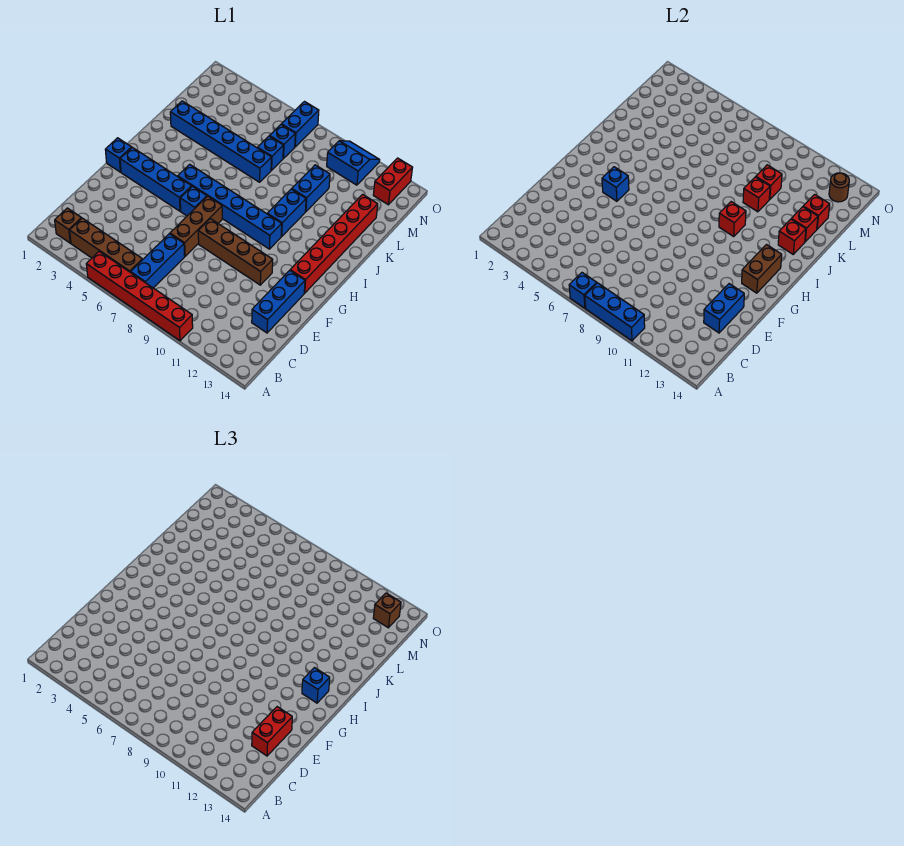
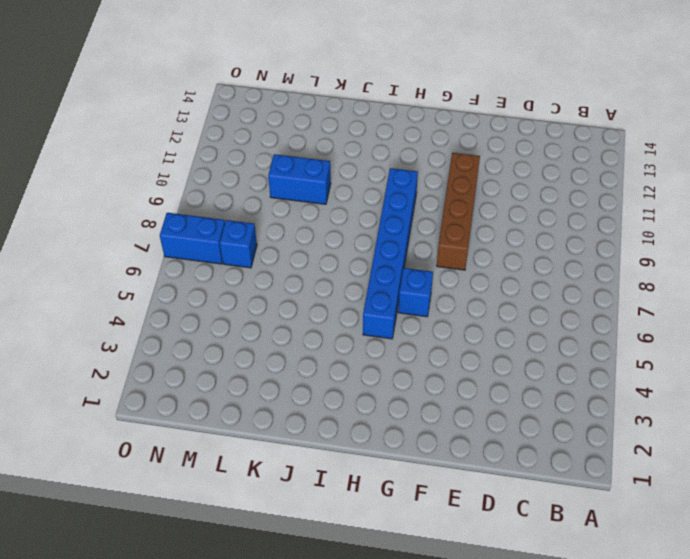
none -> red brick A5:A10 level 1
none -> brown brick B2 level 1
none -> brown brick B3:B6 level 1
none -> blue brick B7:D7 level 1

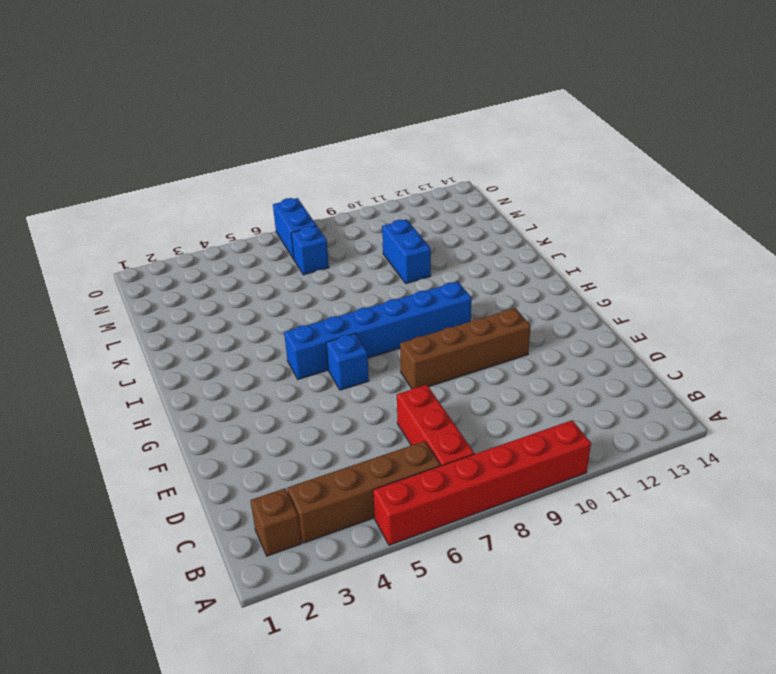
red brick B7:D7 level 1 -> blue brick B7:D7 level 1
none -> blue brick D13:F13 level 1
none -> brown brick E7:G7 level 1
none -> blue brick G1 level 1
none -> blue brick G2:G5 level 1

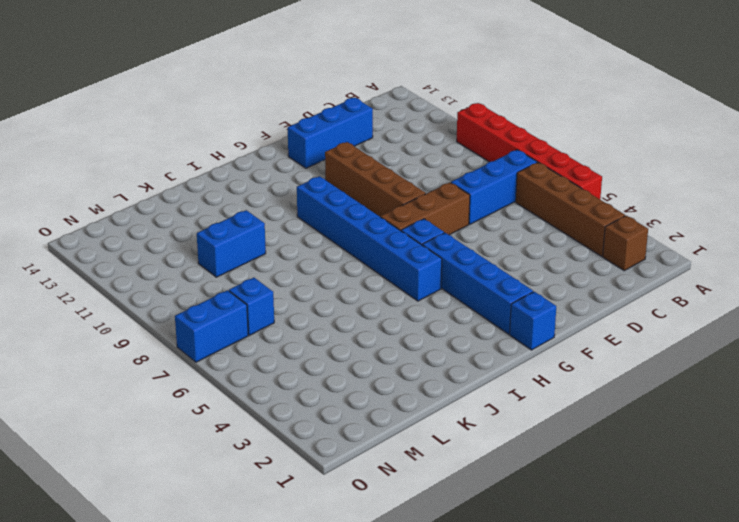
none -> red brick G13:L13 level 1
none -> blue brick I10:J10 level 1
none -> blue brick K2:K7 level 1
none -> blue brick L7 level 1

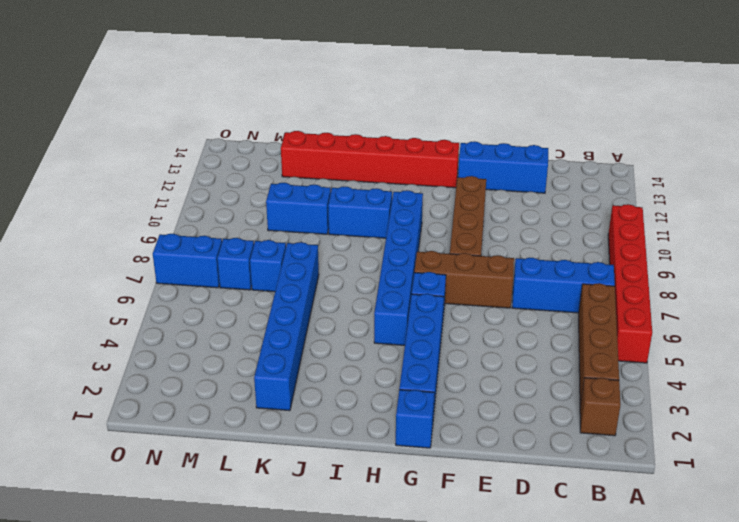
none -> blue slope N10:O11 level 1 top N
none -> red brick N13:O13 level 1
none -> blue brick A7 level 2
none -> blue brick A8:A10 level 2

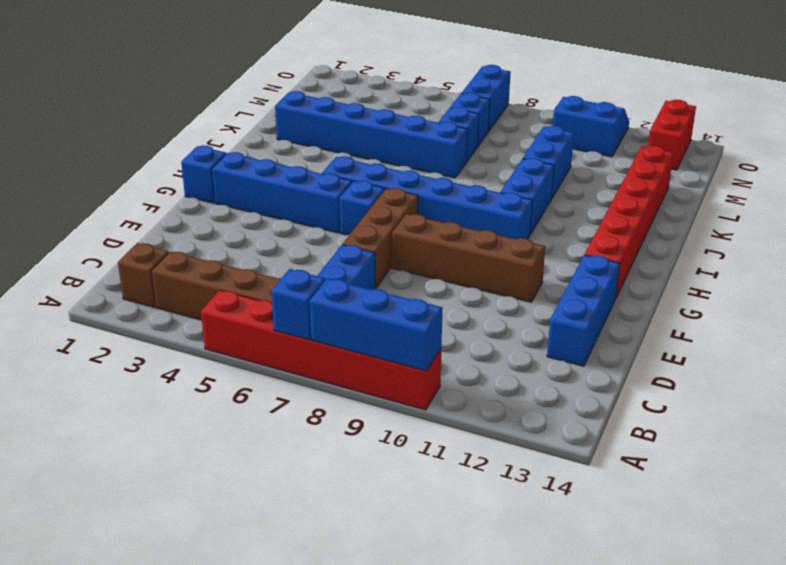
none -> blue brick D13:E13 level 2
none -> blue brick G4 level 2
none -> brown brick G13:H13 level 2
none -> red brick I10 level 2

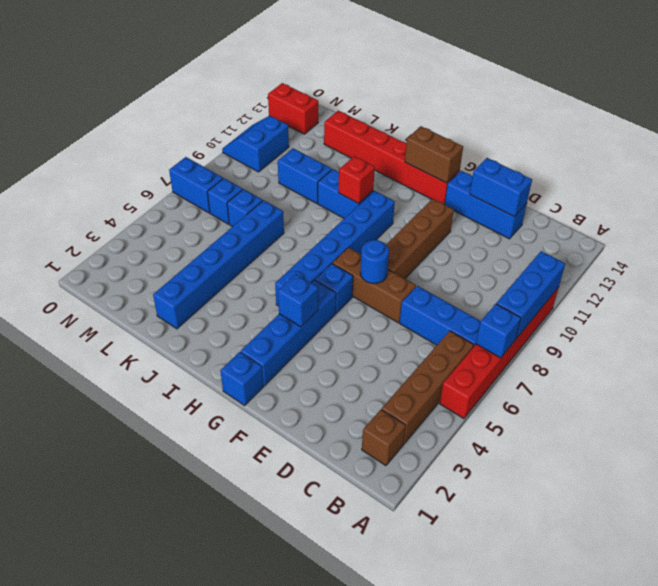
blue round brick F7 level 2 -> none
none -> red brick J13 level 2
none -> red brick K10 level 2
none -> red brick K13 level 2
none -> red brick L10 level 2

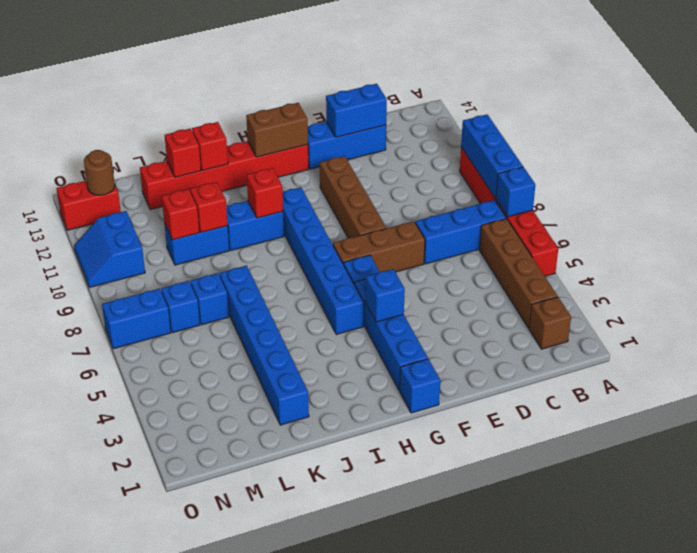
none -> red brick L13 level 2
none -> red brick D13:E13 level 3
none -> blue brick H13 level 3
none -> brown brick N13 level 3

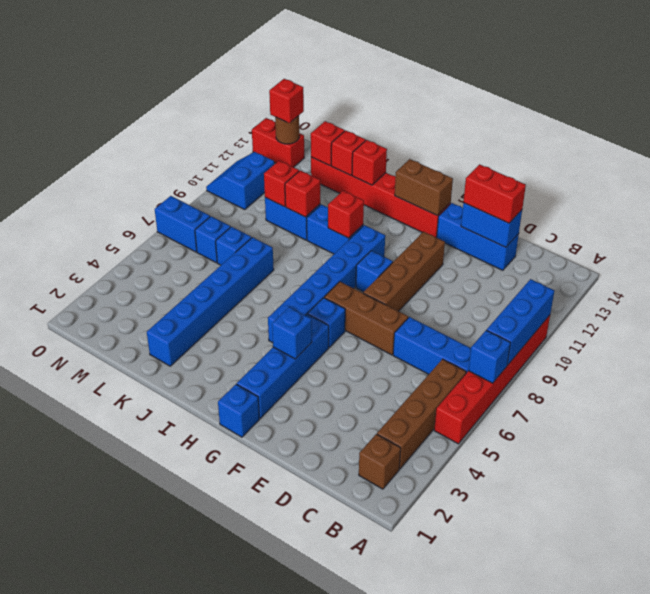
blue brick G9 level 1 -> blue brick H13 level 3
red brick N13 level 3 -> brown brick N13 level 3

